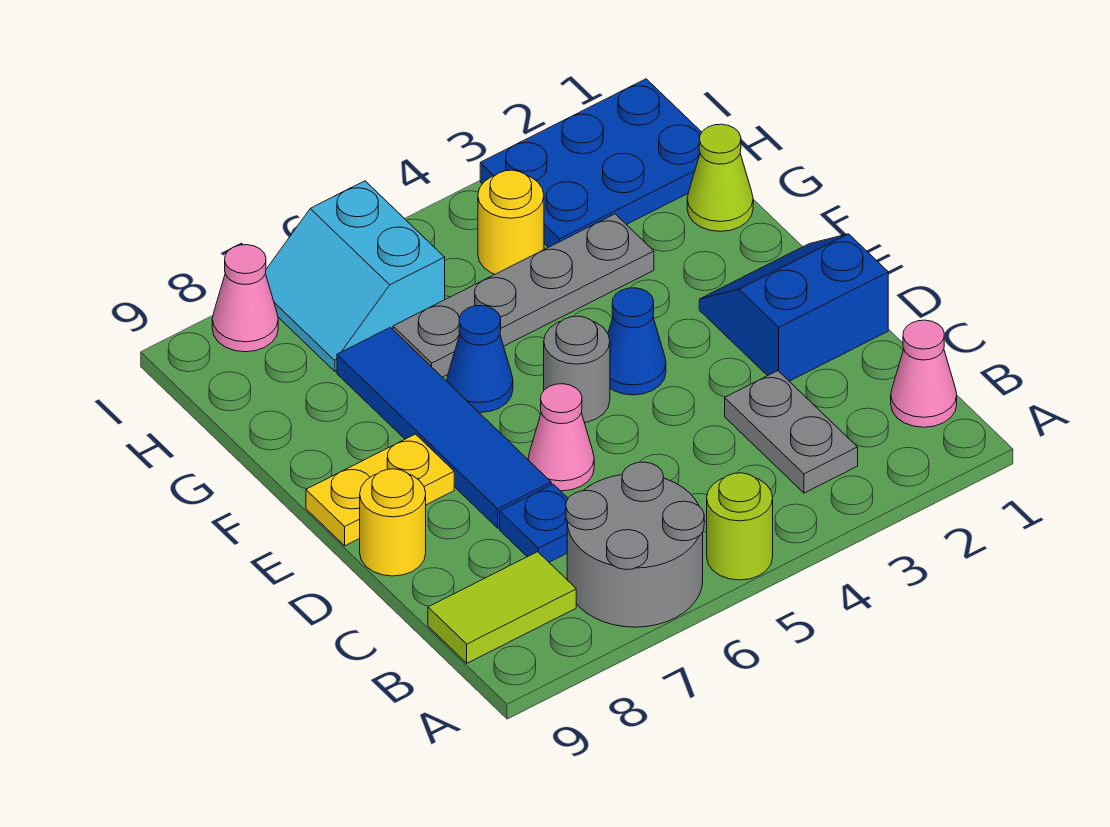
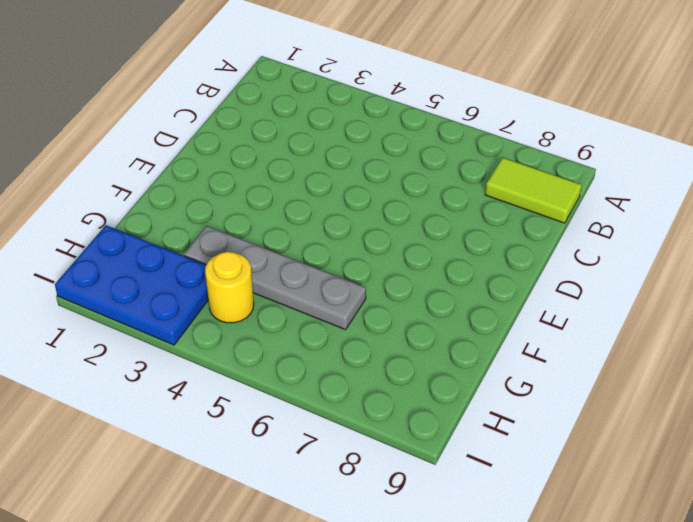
none -> lime round brick A5 level 1
none -> grey round brick A6:B7 level 1
none -> pink cone B1 level 1

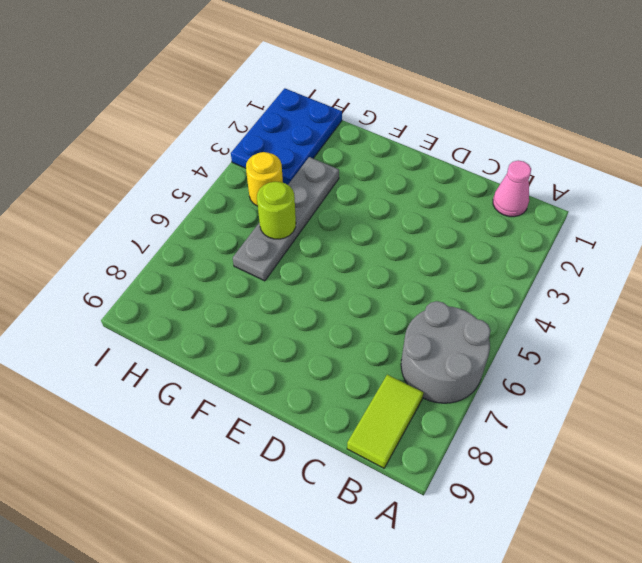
lime round brick G5 level 2 -> lime round brick A5 level 1
none -> grey plate B3:C3 level 1
none -> blue plate C7 level 1
none -> blue slope D1:E2 level 1 top D

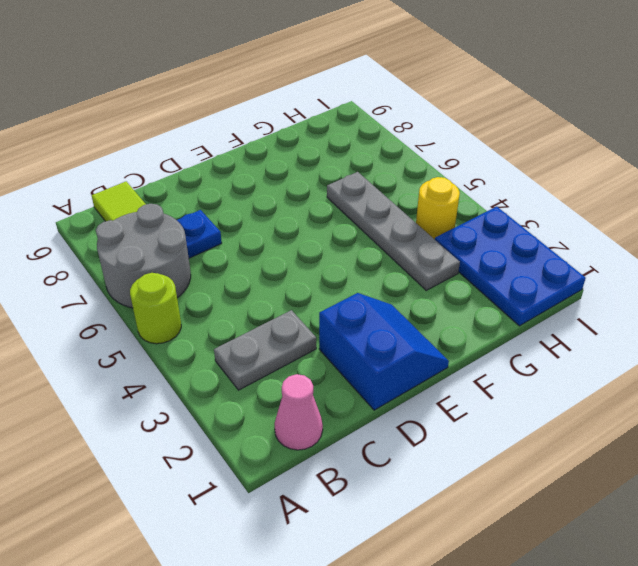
none -> pink cone D6 level 1
none -> blue tile D7:G7 level 1
none -> yellow round brick D9 level 1

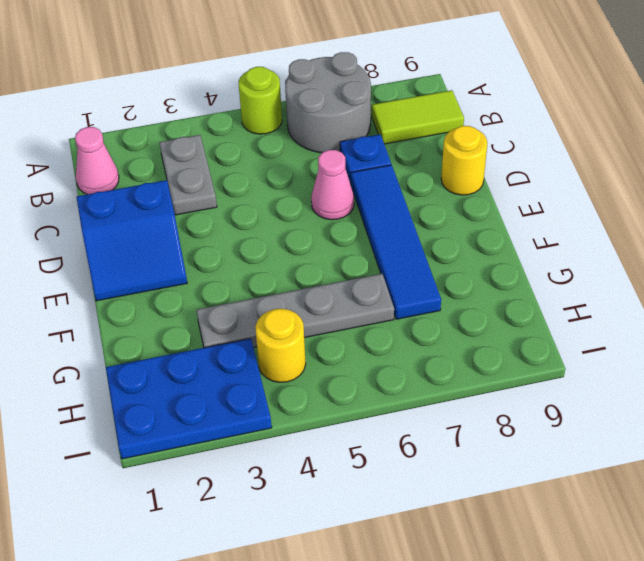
none -> blue cone E4 level 1
none -> grey round brick E5 level 1
none -> yellow plate E8:E9 level 1

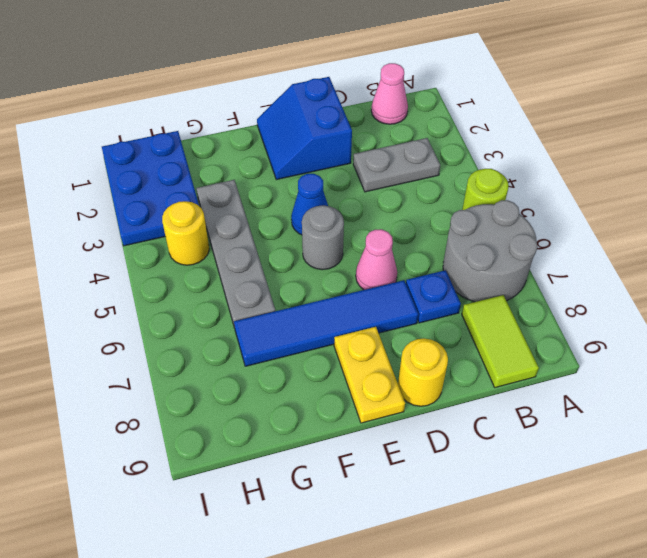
none -> blue cone F6 level 1
none -> lime cone G1 level 1
none -> cyan slope H6:I7 level 1 top 6

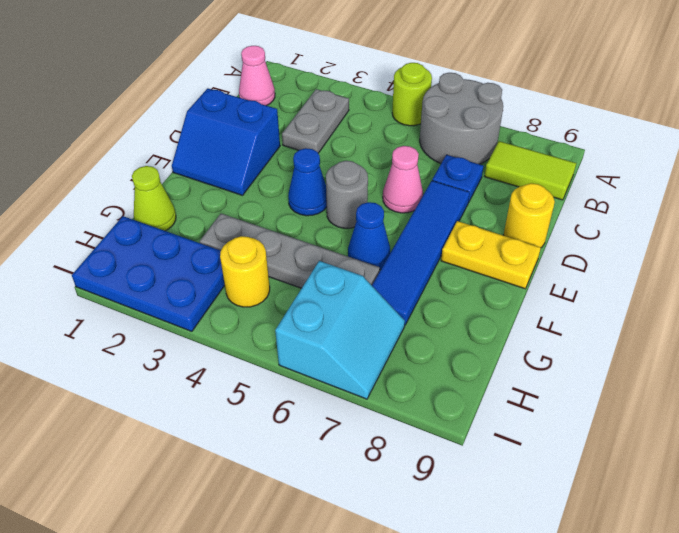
none -> pink cone I8 level 1

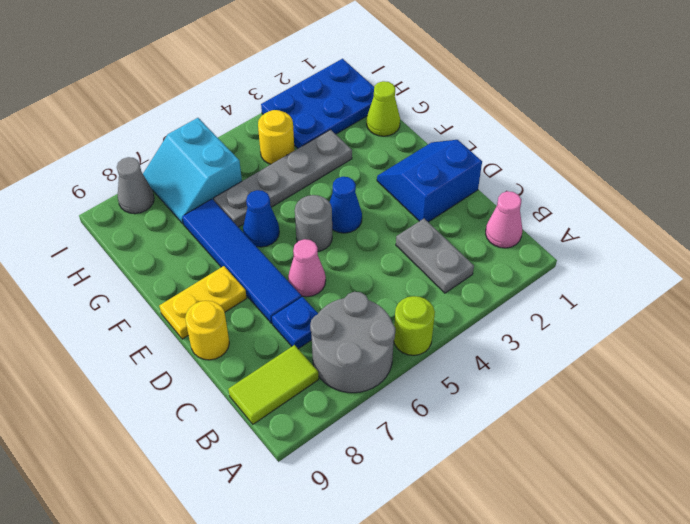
grey cone I8 level 1 -> pink cone I8 level 1

